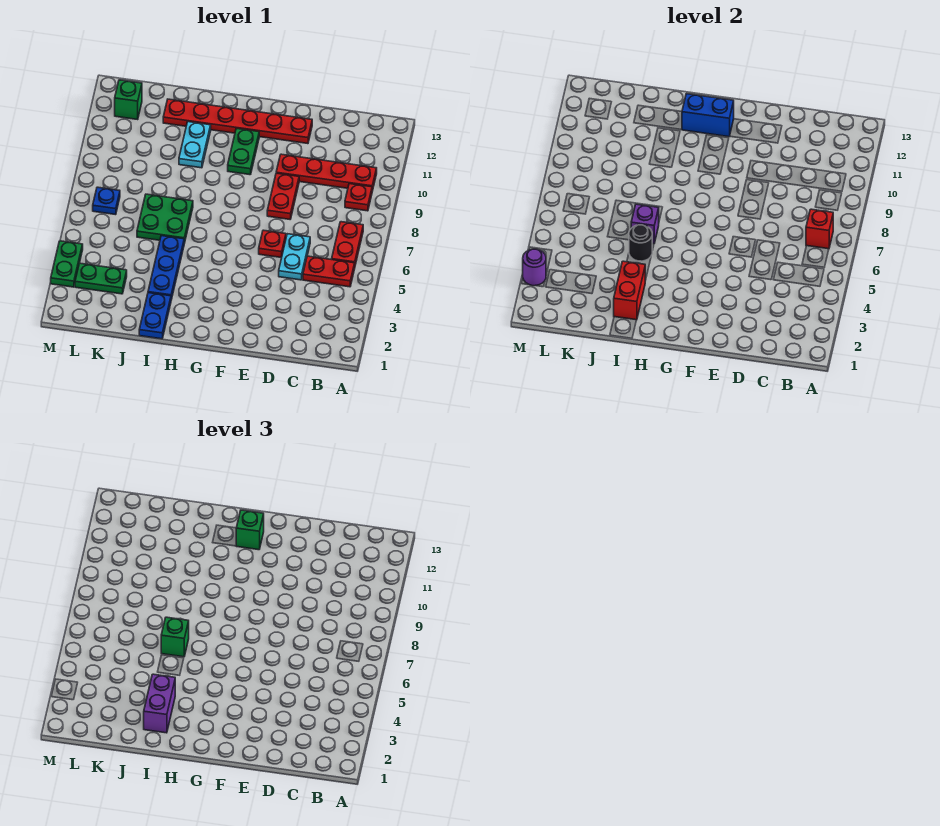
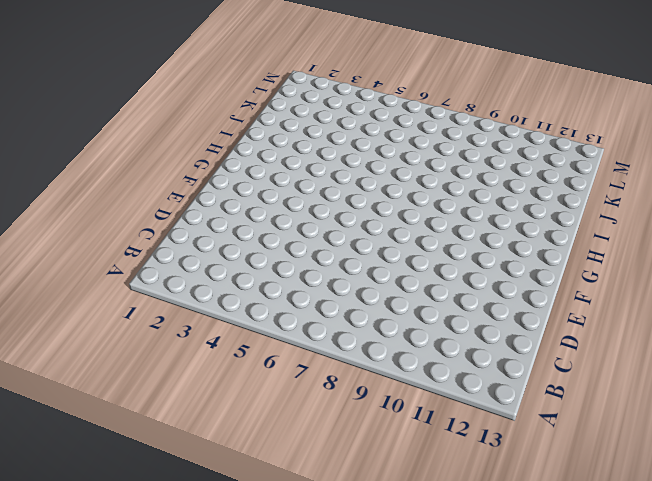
none -> red plate B5:C5 level 1
none -> red plate B6:B7 level 1
none -> red plate B9 level 1

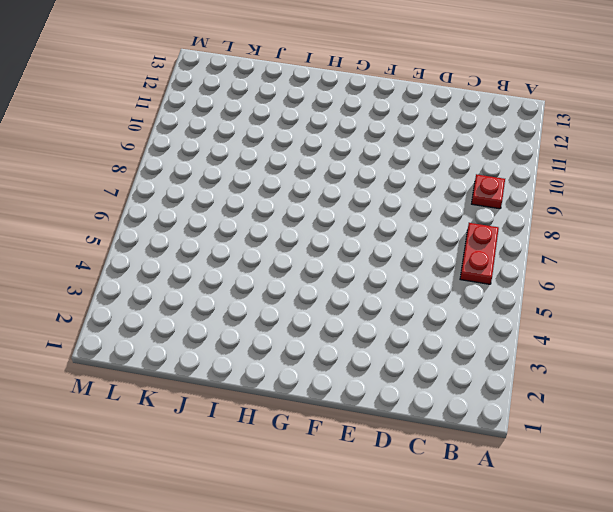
none -> red plate B5:C5 level 1
none -> red plate B10:E10 level 1
none -> cyan plate D5:D6 level 1

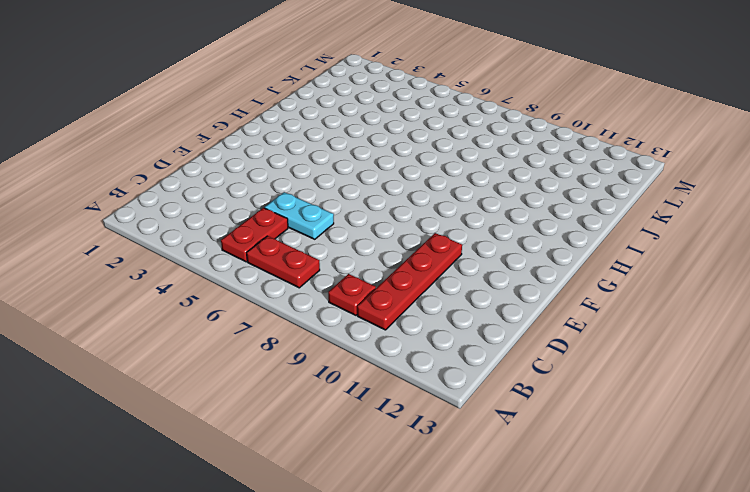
none -> red plate E6 level 1
none -> red plate E8:E9 level 1
none -> red plate E12:J12 level 1

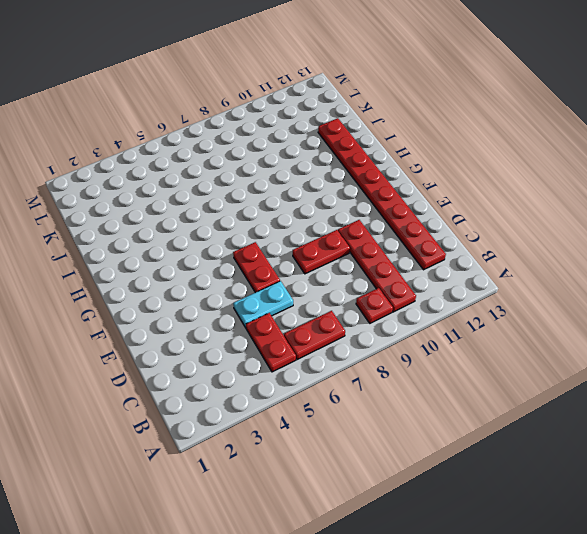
red plate C12:J12 level 1 -> red plate E12:J12 level 1
red plate E6:F6 level 1 -> red plate E6 level 1
none -> green plate G10:G11 level 1
none -> blue plate I1:I2 level 1
none -> blue plate I3:I5 level 1

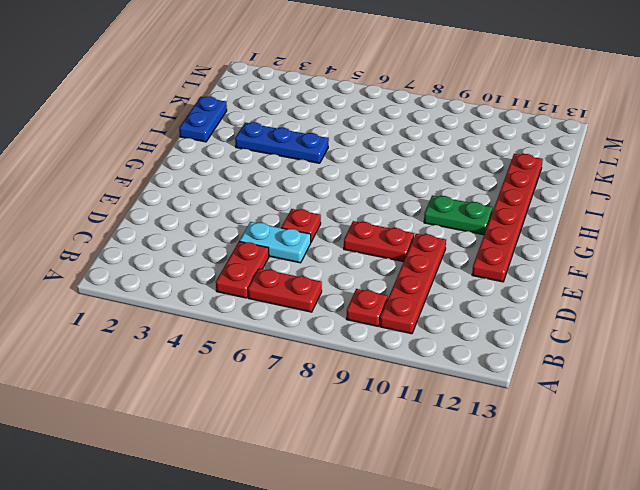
blue plate I1:J1 level 1 -> blue plate I1:I2 level 1
none -> green plate I6:J7 level 1
none -> cyan plate I10:I11 level 1
none -> green plate K3:L3 level 1

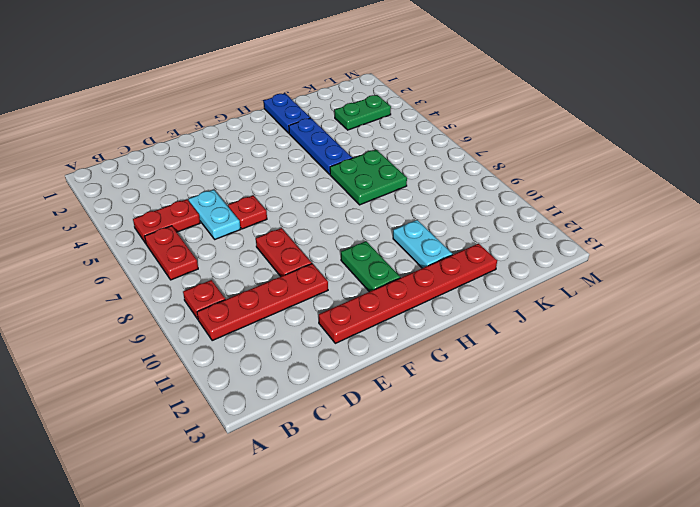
none -> blue plate L7 level 1
none -> green brick L12 level 1
none -> green plate M3:M4 level 1

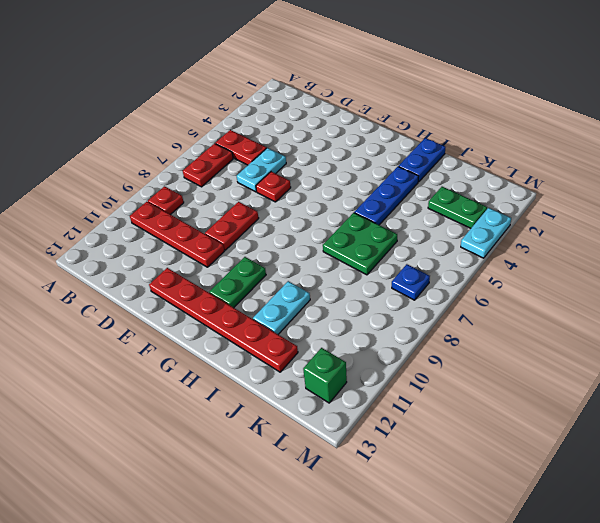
cyan plate M3:M4 level 1 -> green plate M3:M4 level 1
none -> red brick B7 level 2
none -> blue brick G12:H12 level 2
none -> red brick I2:I3 level 2

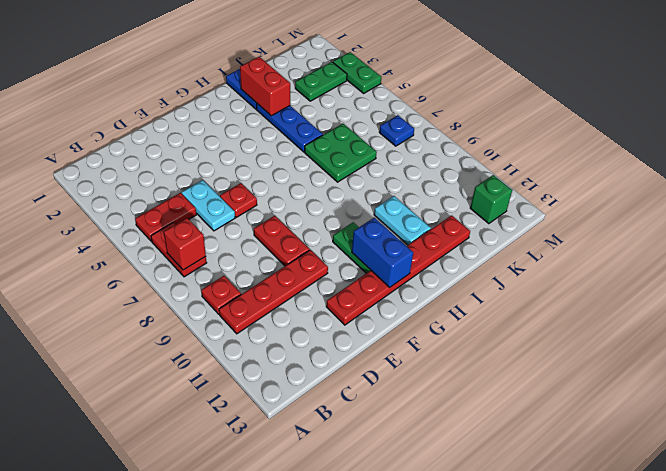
blue brick G11:G12 level 2 -> blue brick G12:H12 level 2
none -> black round brick I5 level 2
none -> purple brick I6 level 2
none -> purple round brick M3 level 2

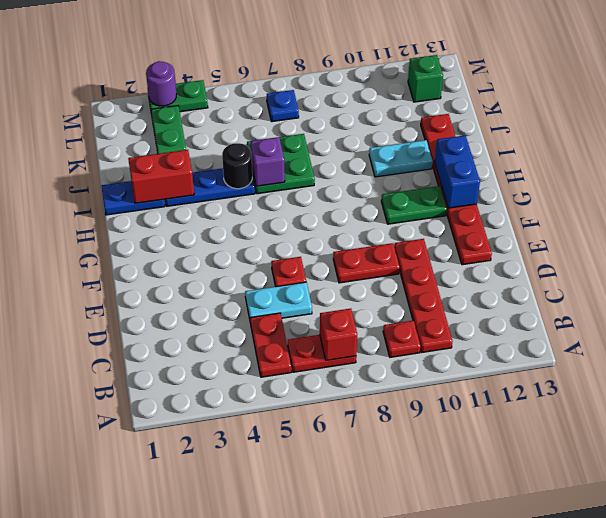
none -> green brick G12 level 3
none -> purple brick I2:I3 level 3
none -> green brick I6 level 3

